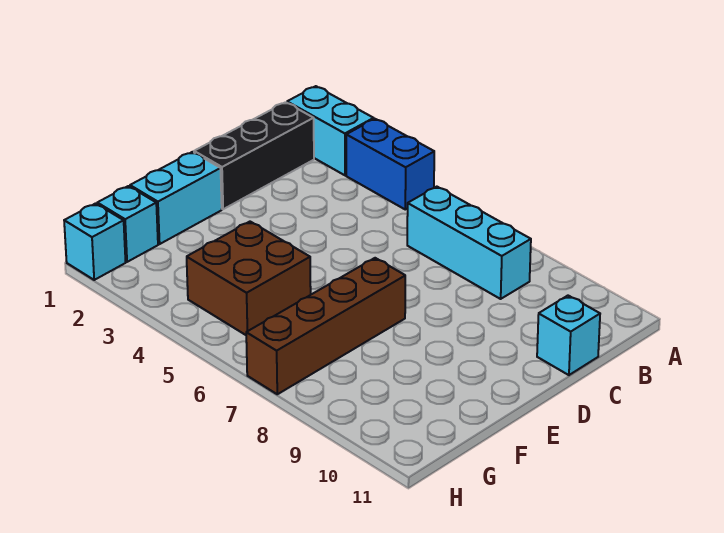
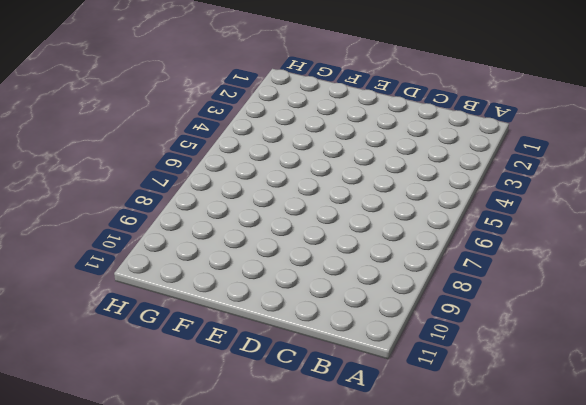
none -> cyan brick A1:A2 level 1
none -> blue brick A3:A4 level 1

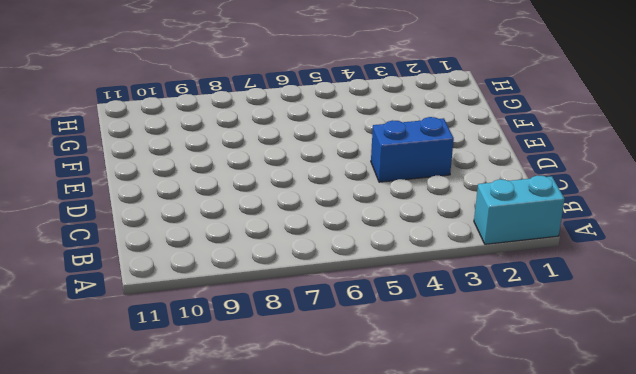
blue brick D3:D4 level 1 -> blue brick A3:A4 level 1
none -> black brick B1:D1 level 1
none -> cyan brick B6:B8 level 1

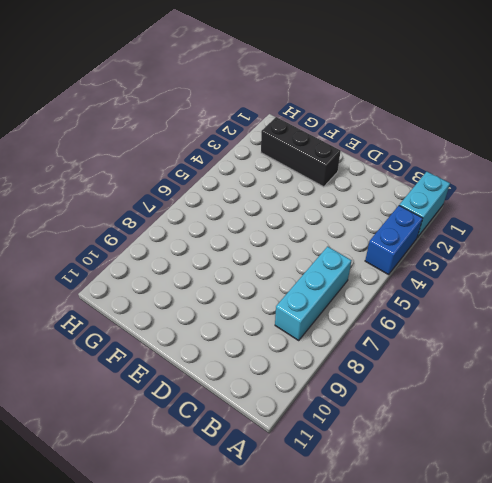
black brick E2:G2 level 1 -> black brick B1:D1 level 1
none -> cyan brick C11 level 1
none -> cyan brick E1:F1 level 1

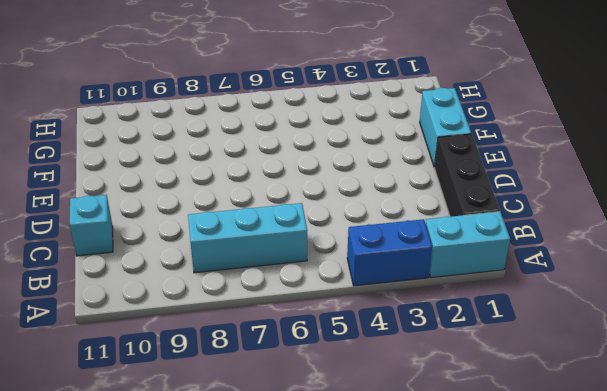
none -> brown brick E7:H7 level 1
none -> brown brick F4:G5 level 1

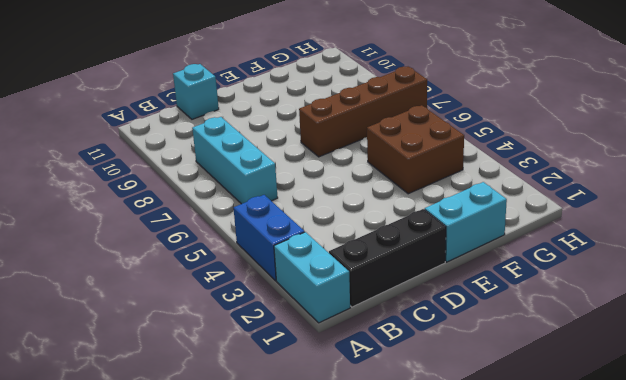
none -> cyan brick G1 level 1
none -> cyan brick H1 level 1

